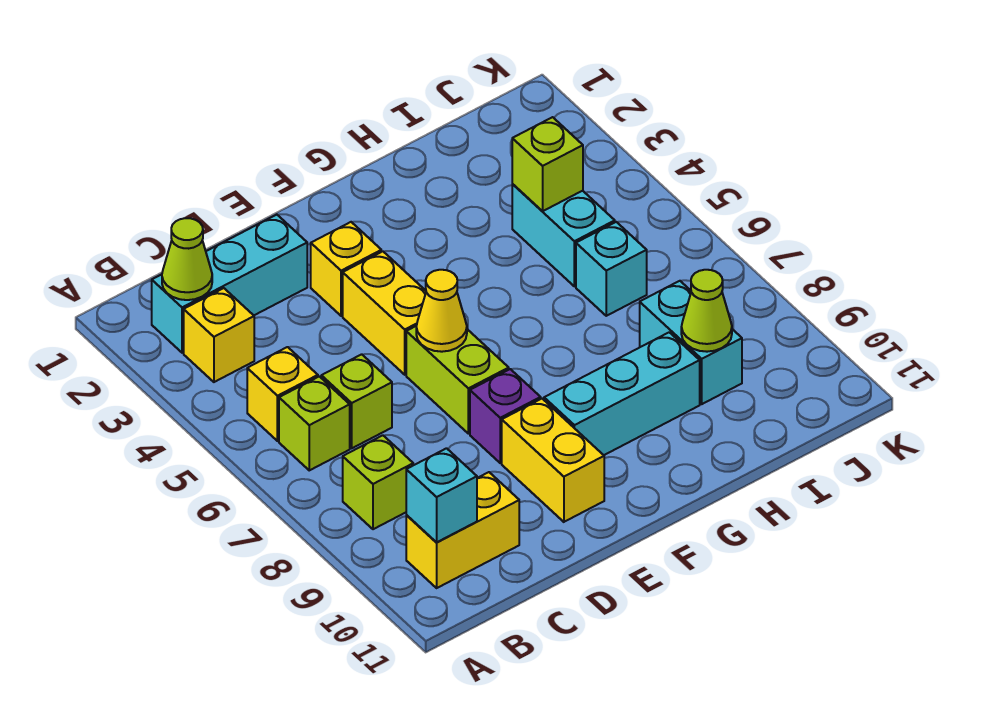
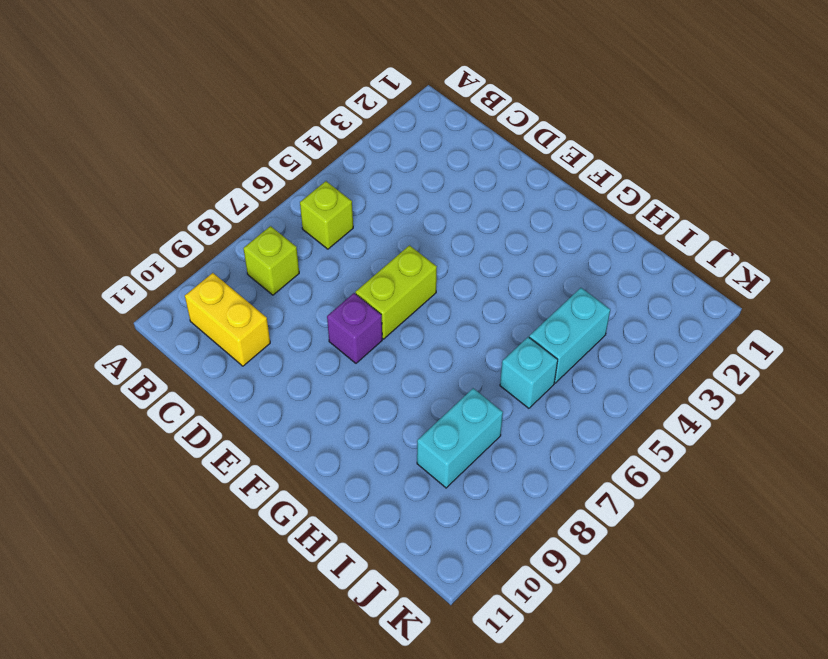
none -> cyan brick B2:D2 level 1
none -> yellow brick B3 level 1
none -> yellow brick B5 level 1

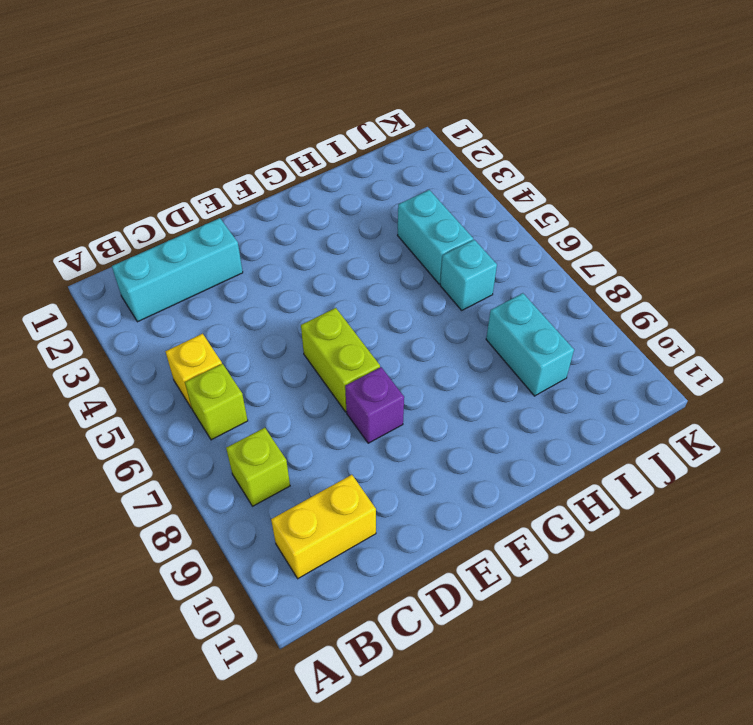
none -> yellow brick B3 level 1
none -> lime brick C6 level 1
none -> yellow brick E3 level 1

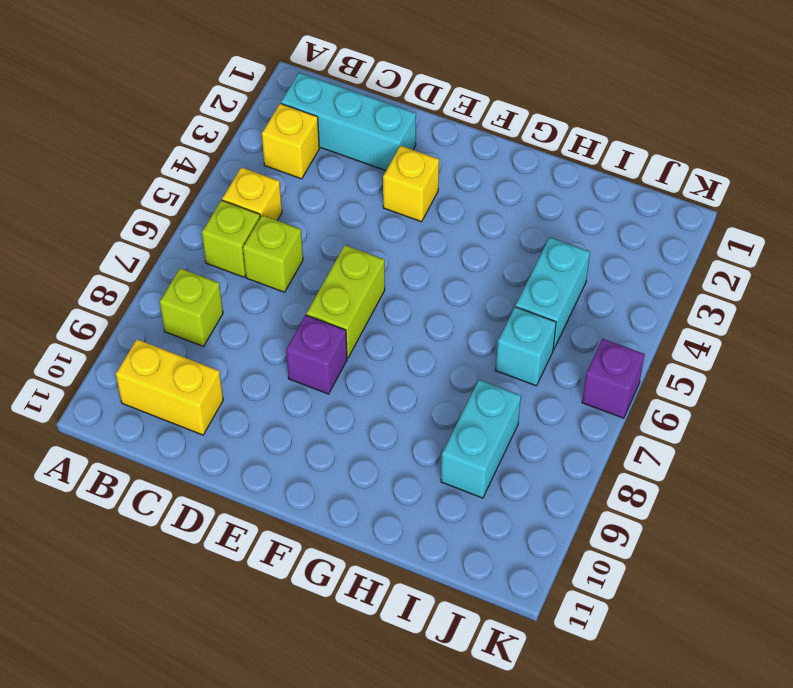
purple brick K6 level 1 -> none
none -> yellow brick E4:E5 level 1
none -> yellow brick E9:E10 level 1
none -> cyan brick F9:H9 level 1

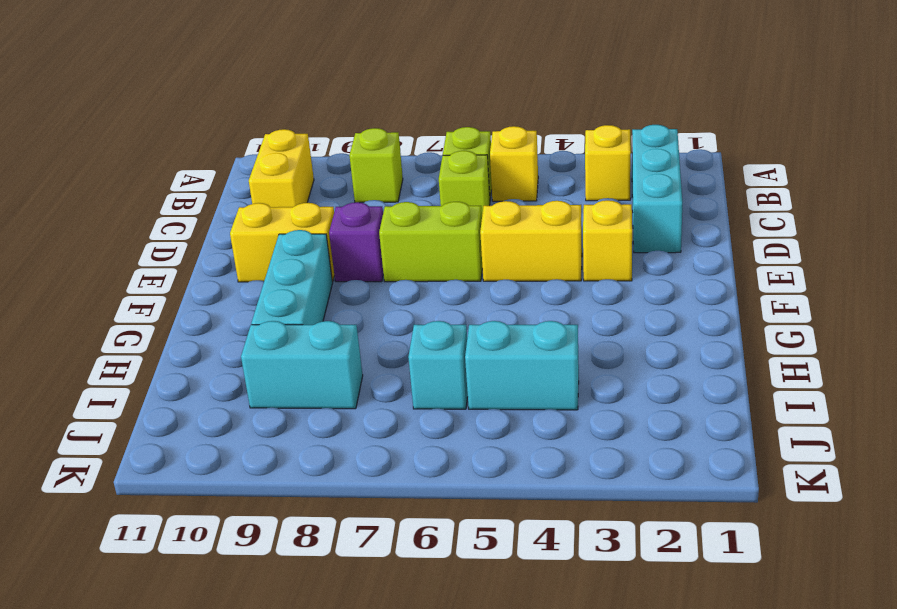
none -> lime cone B2 level 2
none -> cyan brick B10 level 2
none -> yellow cone E6 level 2

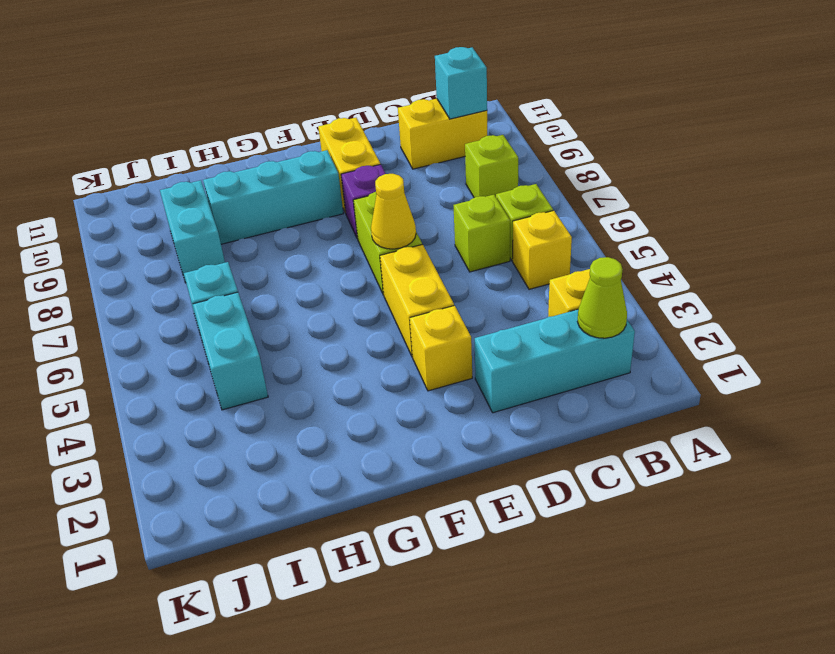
none -> lime brick I4 level 2
none -> lime cone I9 level 2

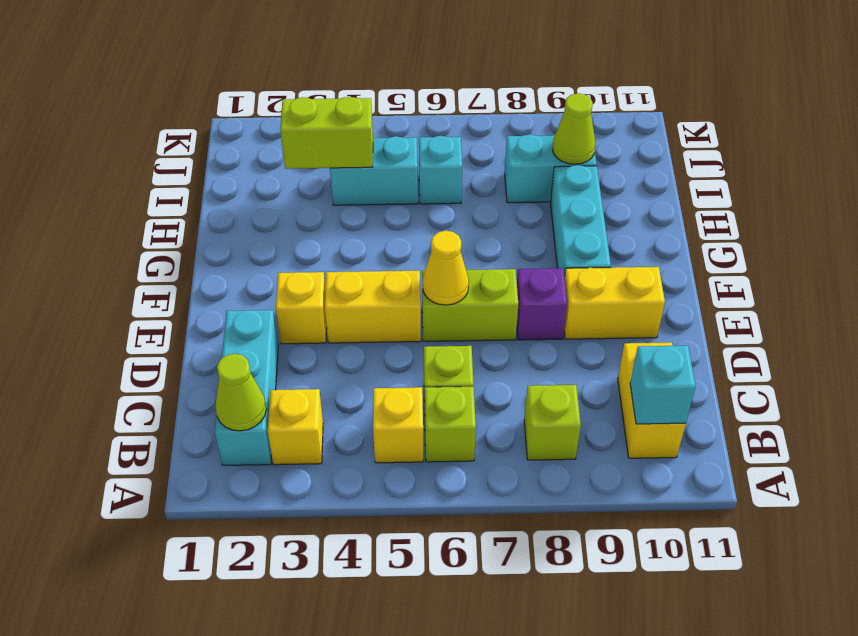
lime brick I3:I4 level 2 -> lime brick I4 level 2

